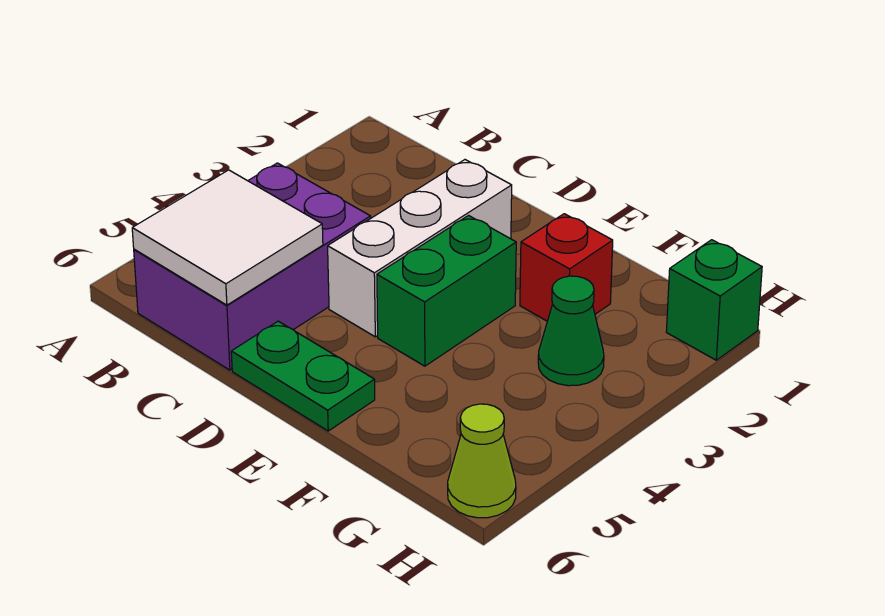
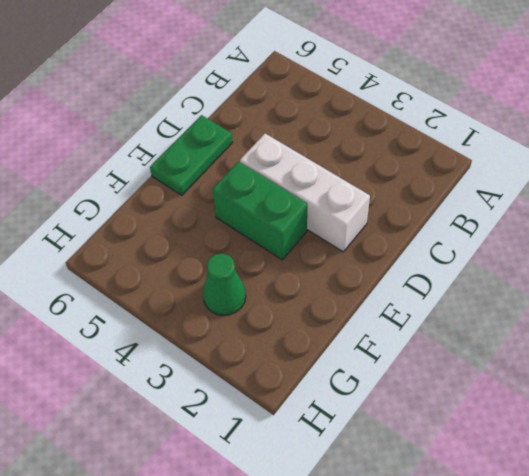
none -> purple brick B4:C6 level 1
none -> red brick F2 level 1

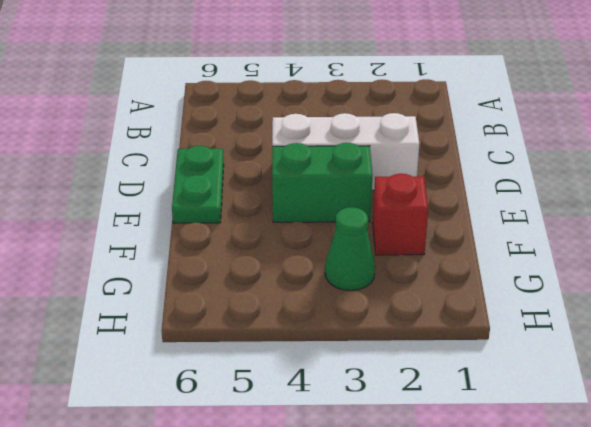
none -> purple brick B4:C6 level 1
none -> green brick H1 level 1

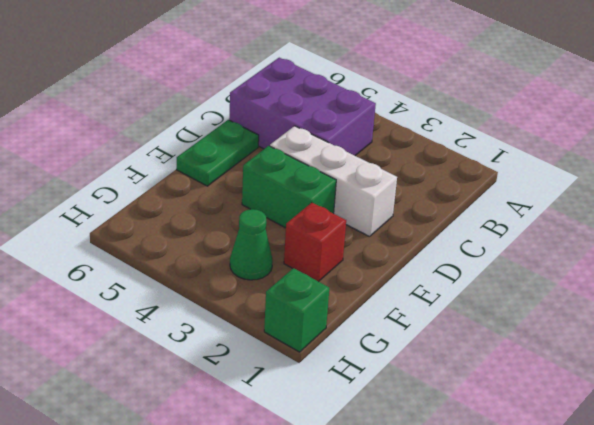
none -> lime cone H6 level 1
none -> white tile B5:C6 level 2

